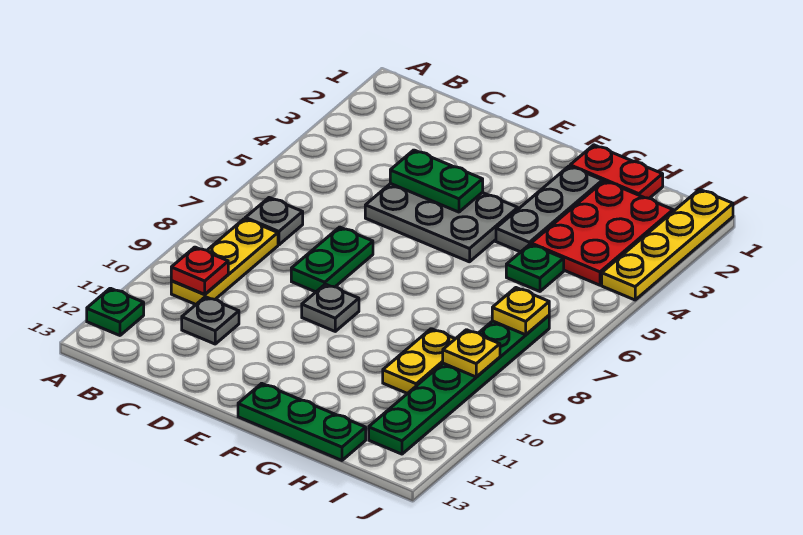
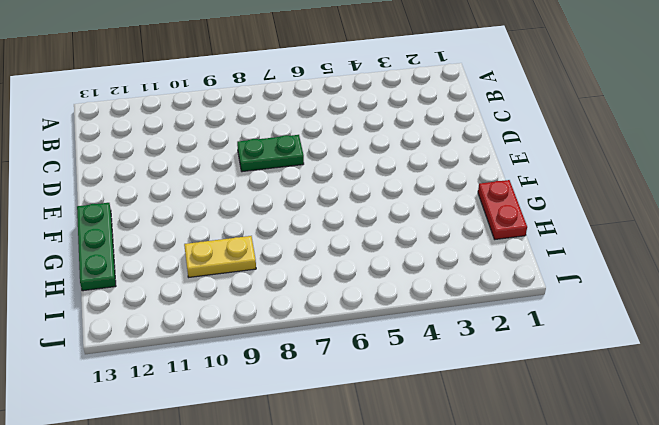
none -> green plate A12 level 1
none -> grey plate B7 level 1
none -> yellow plate B8:B10 level 1

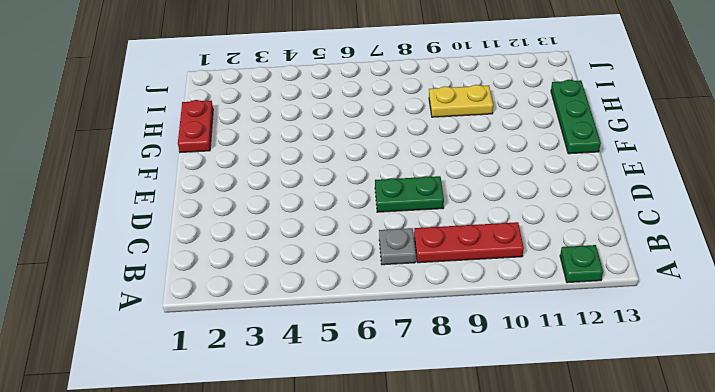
red plate B8:B10 level 1 -> yellow plate B8:B10 level 1
none -> grey plate C11 level 1
none -> grey plate D4:F5 level 1
none -> grey plate E9 level 1

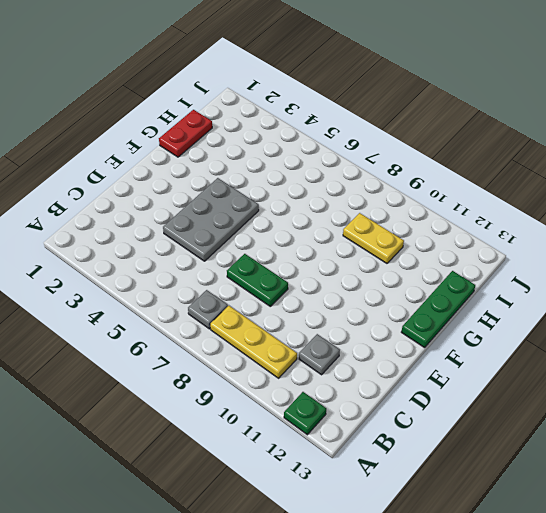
none -> grey plate E9 level 1
none -> grey plate G2:G4 level 1
none -> red plate H2:I4 level 1

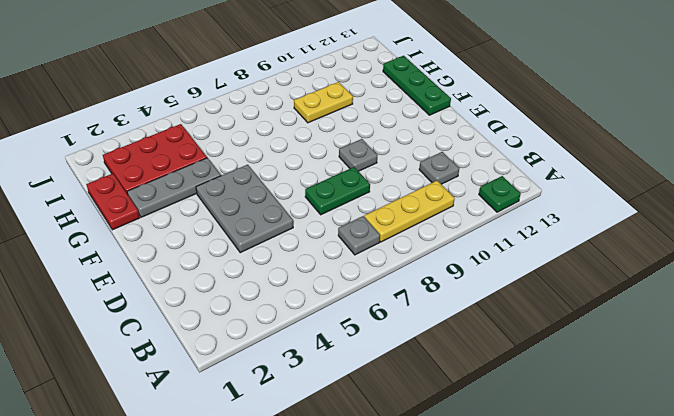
none -> green plate H5 level 1
none -> green plate I7:I12 level 1
none -> yellow plate J1:J4 level 1

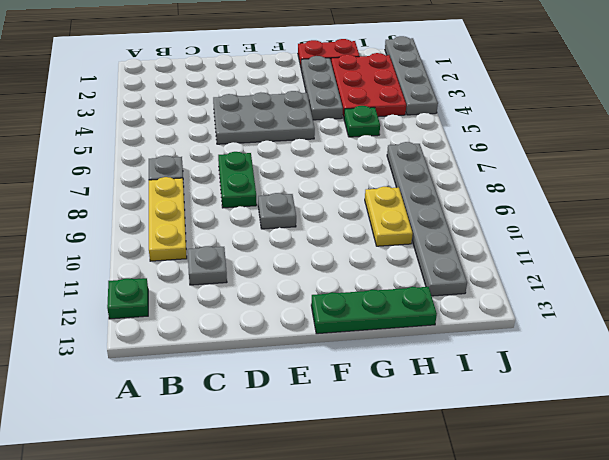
grey plate I7:I12 level 1 -> green plate I7:I12 level 1
grey plate J1:J4 level 1 -> yellow plate J1:J4 level 1
none -> red plate B10 level 2
none -> green plate D4:E4 level 2
none -> yellow plate I7 level 2

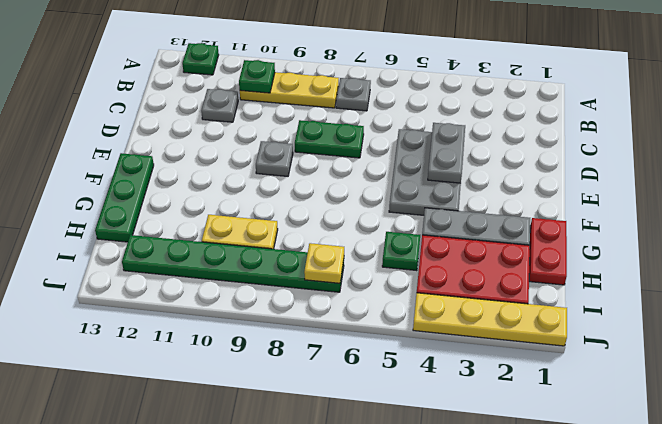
green plate B10 level 2 -> red plate B10 level 2
grey plate D4:E4 level 2 -> green plate D4:E4 level 2
none -> yellow plate I9 level 2

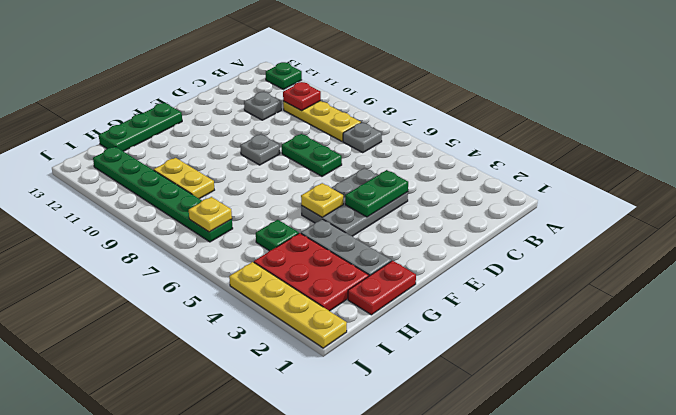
yellow plate F5 level 2 -> yellow plate I9 level 2

